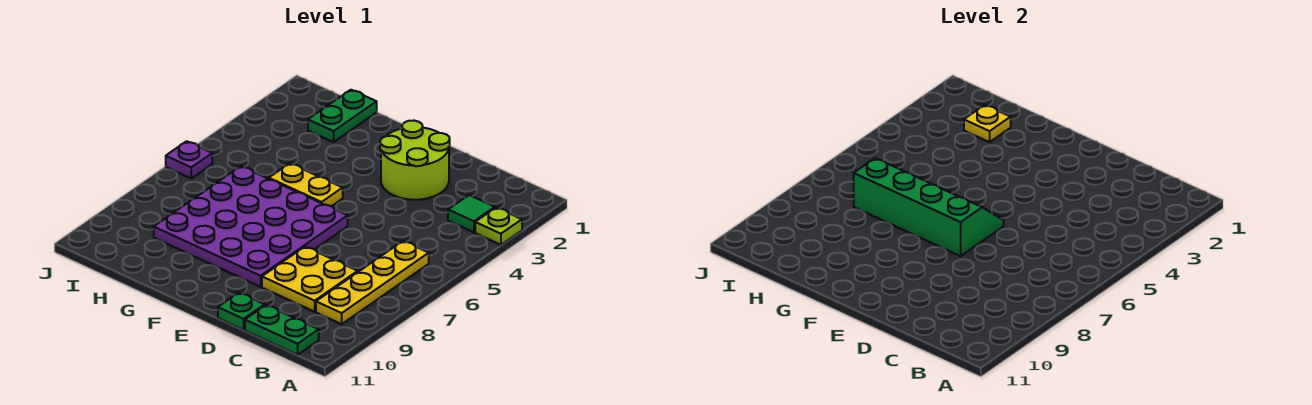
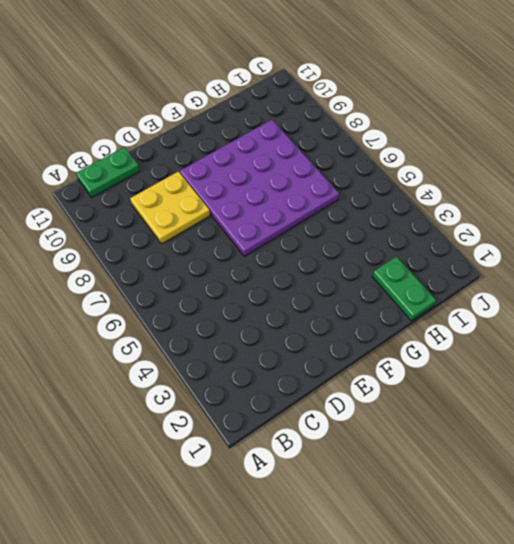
none -> lime plate A3 level 1
none -> green tile B3 level 1
none -> yellow plate B6:B9 level 1

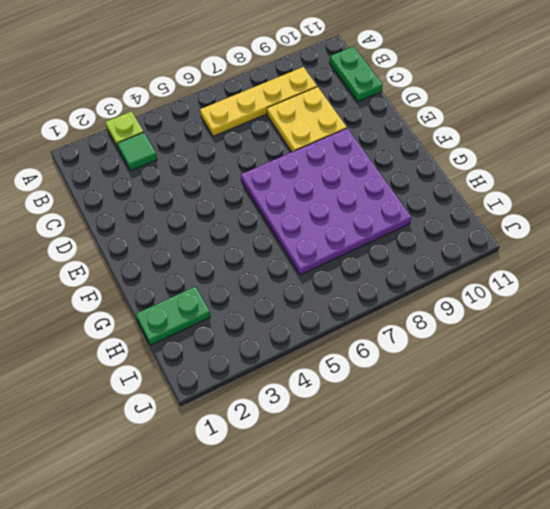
none -> lime round brick D2:E3 level 1
none -> green plate D11 level 1
none -> yellow plate F5:G5 level 1

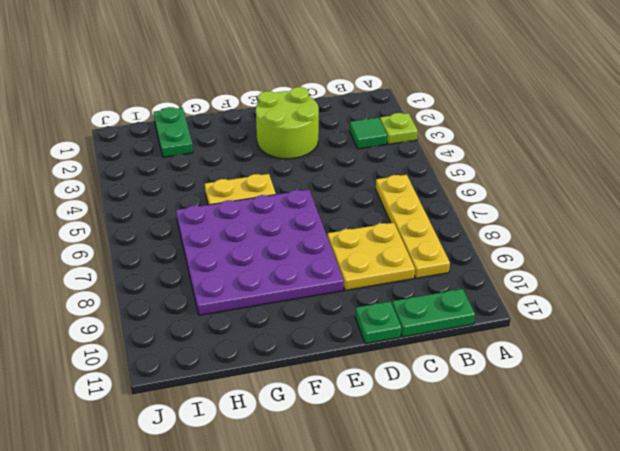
none -> purple plate J6 level 1
none -> green slope E6:H7 level 2 top 7
none -> yellow plate H2 level 2

